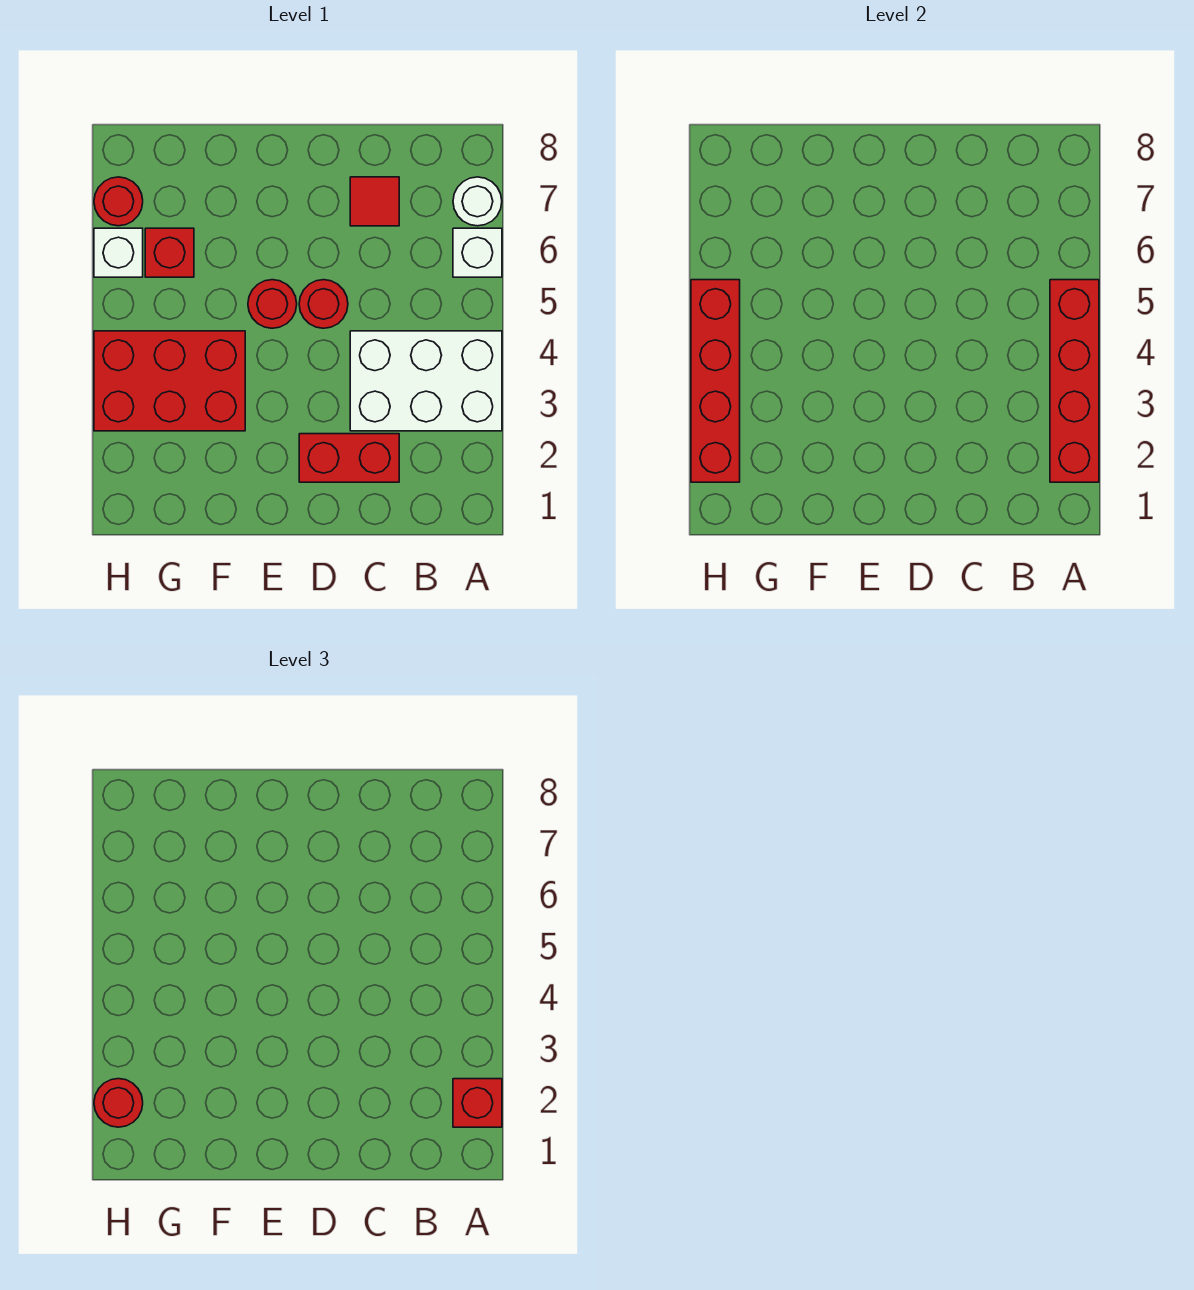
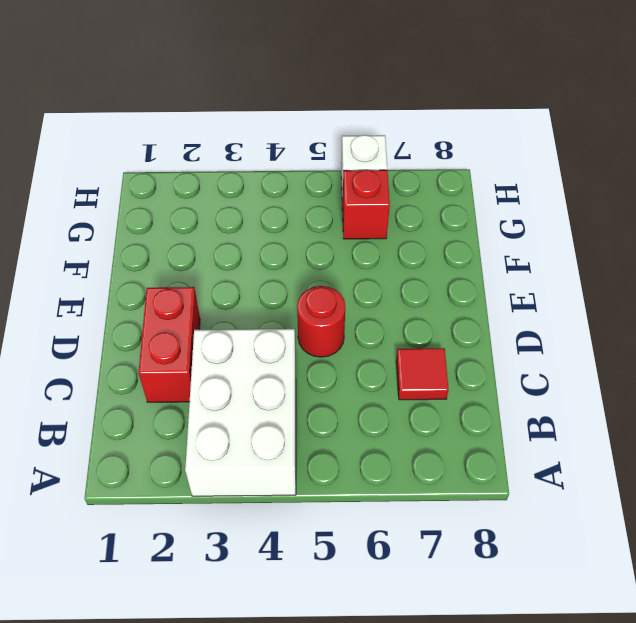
none -> white brick A6 level 1
none -> white round brick A7 level 1
none -> red round brick E5 level 1

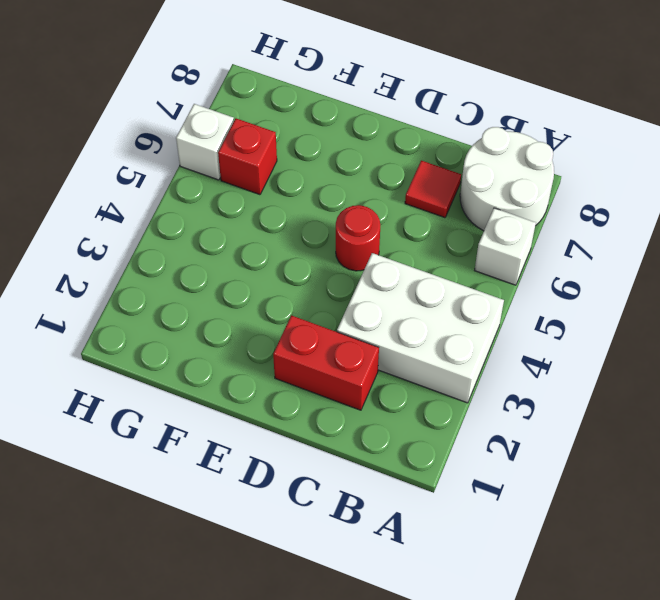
white round brick A7:B8 level 1 -> white round brick A7 level 1
none -> red round brick E5 level 1
none -> red brick F3:H4 level 1
none -> red round brick H7 level 1

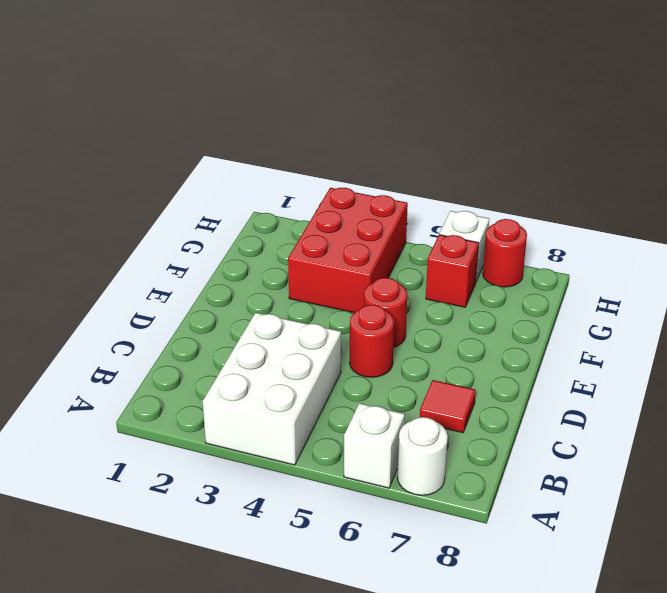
none -> red brick C2:D2 level 1
none -> red brick A2:A5 level 2
none -> red brick H2:H5 level 2

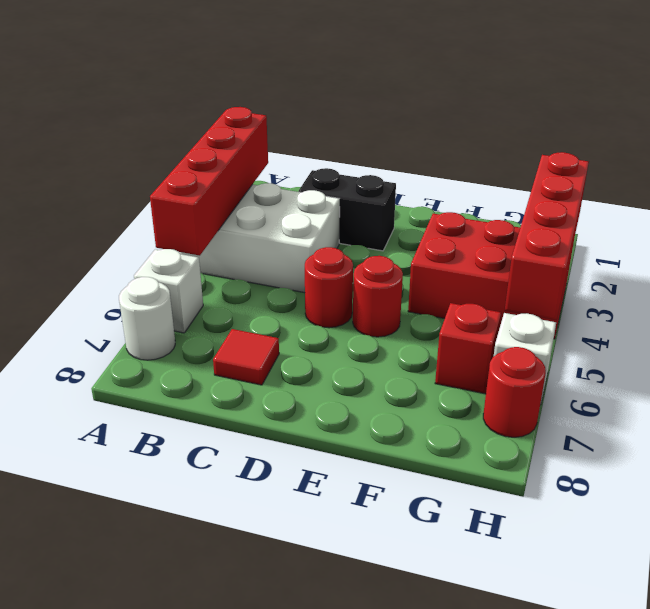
black brick C2:D2 level 1 -> red brick C2:D2 level 1
none -> red brick A2 level 3
none -> red round brick H2 level 3

